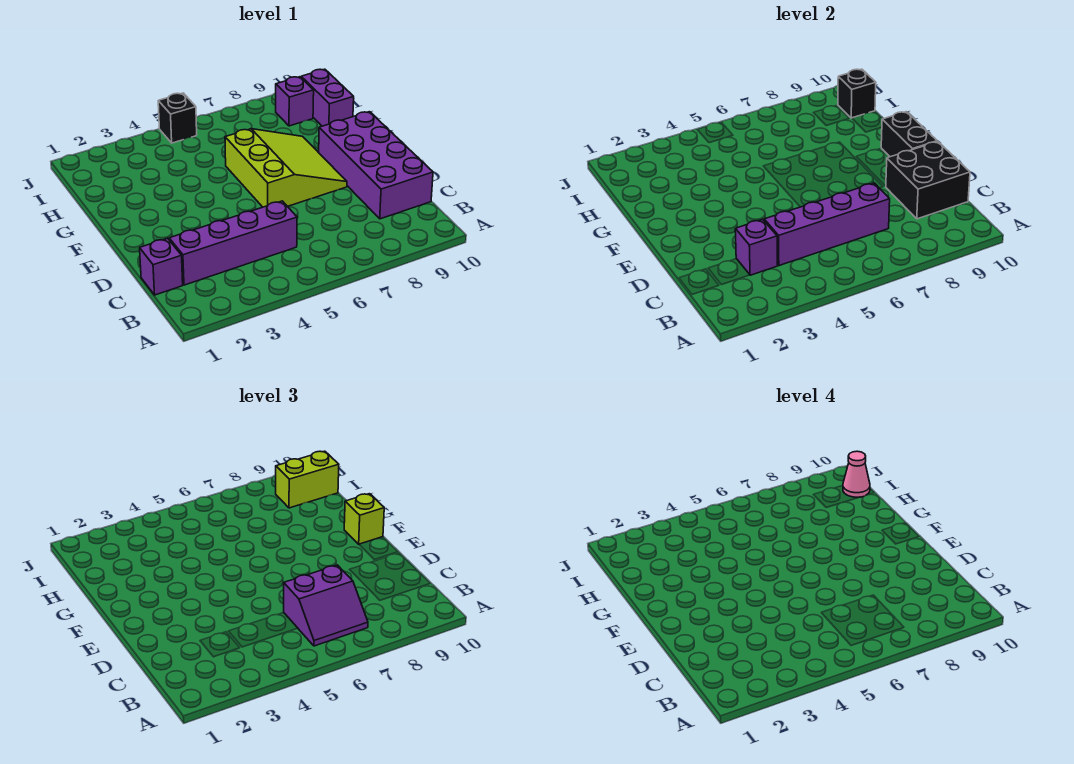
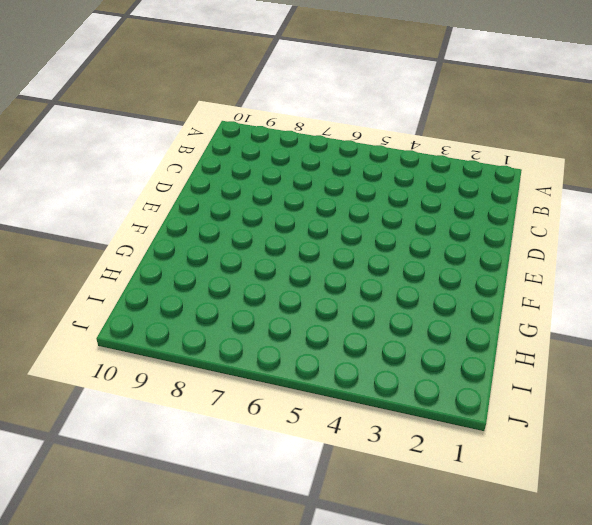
none -> purple brick C1 level 1
none -> purple brick C2:C5 level 1
none -> purple brick C9:F10 level 1

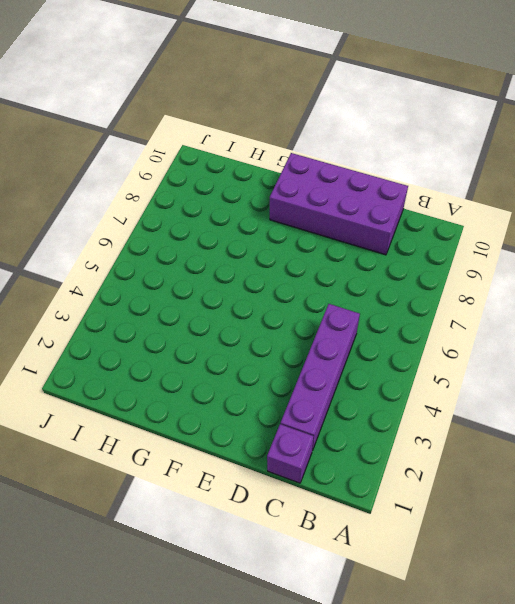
none -> lime slope E6:G8 level 1 top 6
none -> purple brick H10:I10 level 1
none -> purple brick I9 level 1

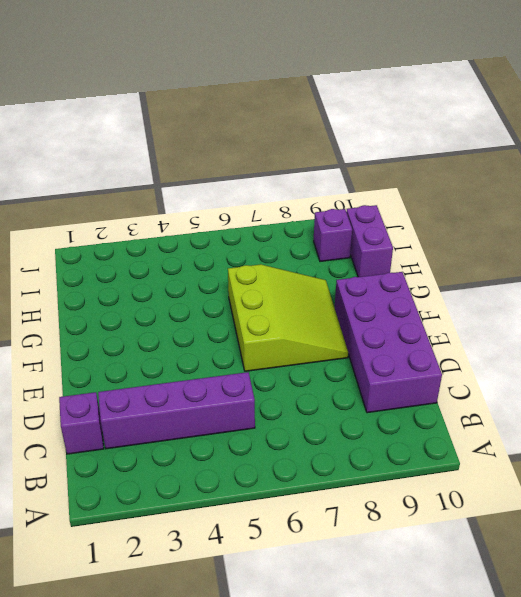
none -> black brick J5 level 1
none -> purple brick C3 level 2
none -> purple brick C4:C7 level 2

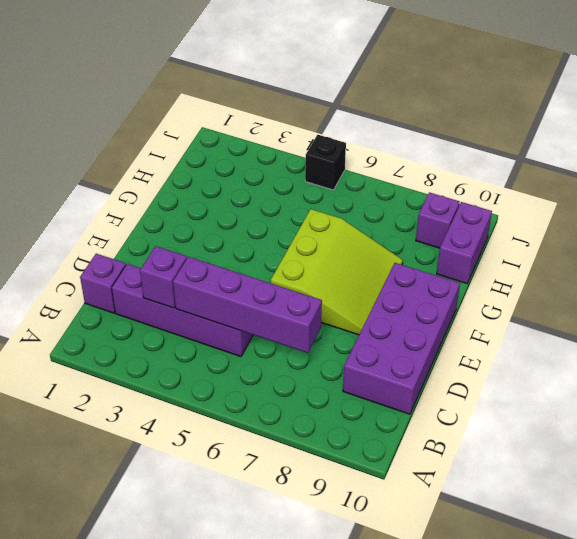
none -> black brick C9:D10 level 2
none -> black brick E10:F10 level 2
none -> black brick I10 level 2

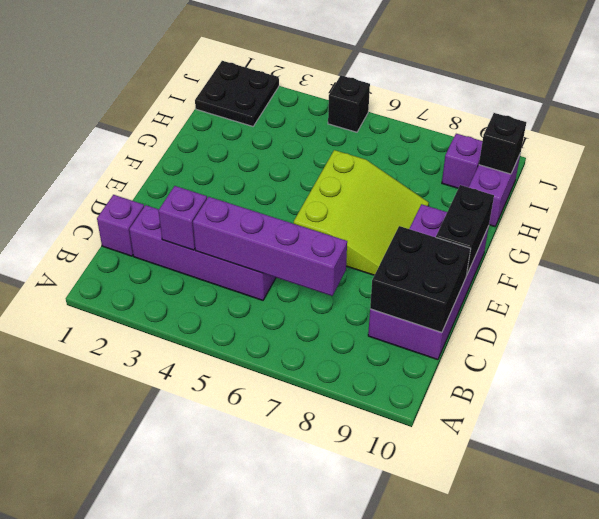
black plate I1:J2 level 1 -> none
none -> purple slope B6:C7 level 3 top C
none -> lime brick F10 level 3
none -> lime brick I9:I10 level 3

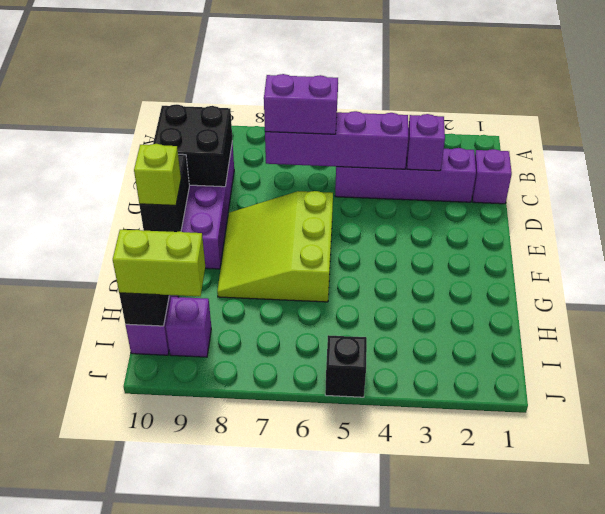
none -> pink cone I10 level 4

